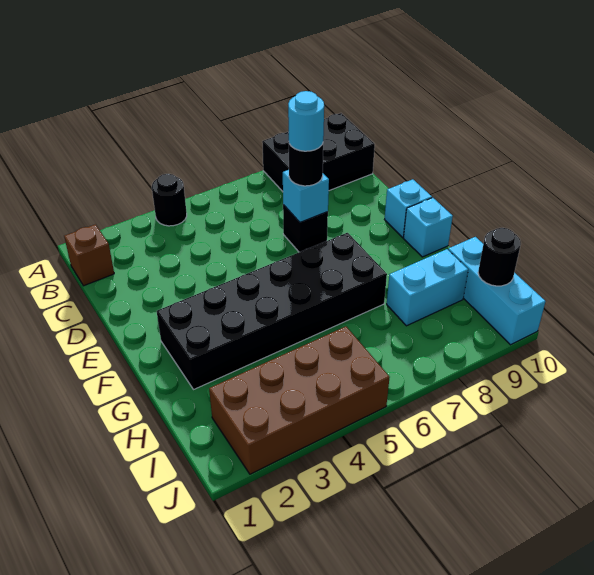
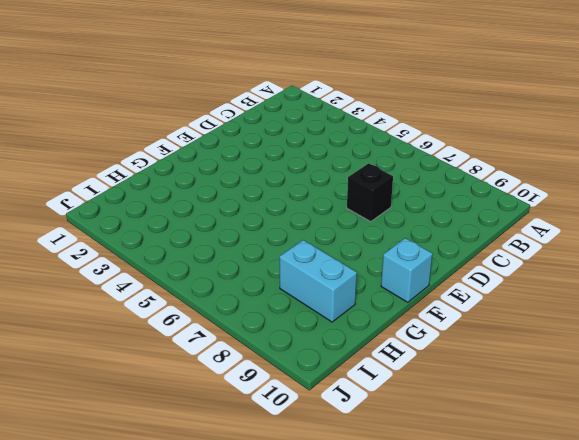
none -> black round brick A4 level 1
none -> black brick A8:B10 level 1
none -> brown brick B1 level 1

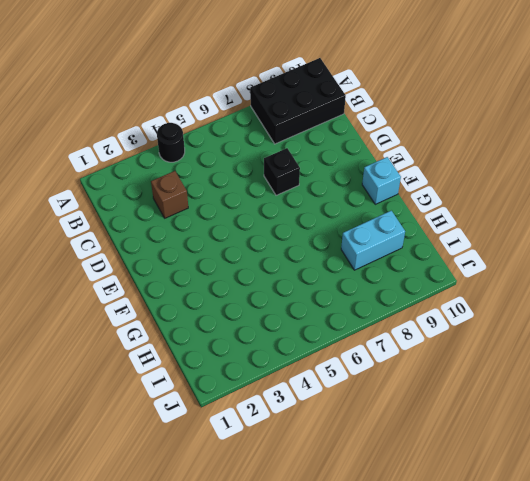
brown brick C3 level 1 -> brown brick B1 level 1
none -> cyan brick E10 level 1
none -> black brick F2:G7 level 1
none -> cyan brick H10:J10 level 1

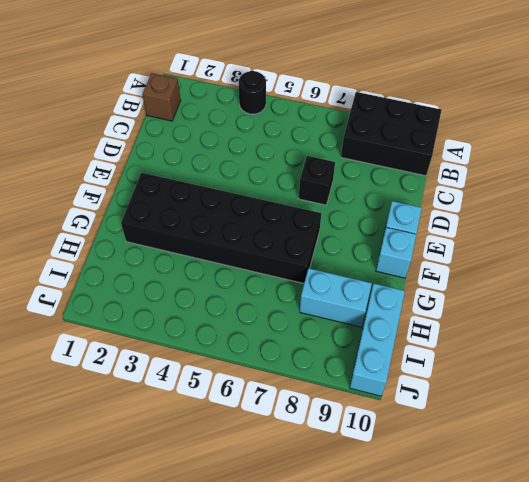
none -> brown brick I2:J5 level 1
none -> cyan brick D7 level 2
none -> black round brick I10 level 2

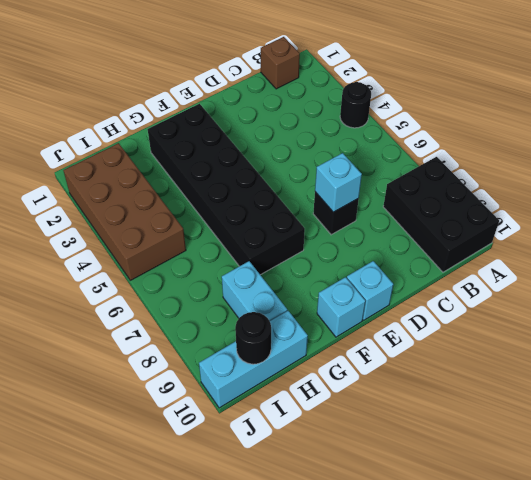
none -> black round brick D7 level 3
none -> cyan round brick D7 level 4

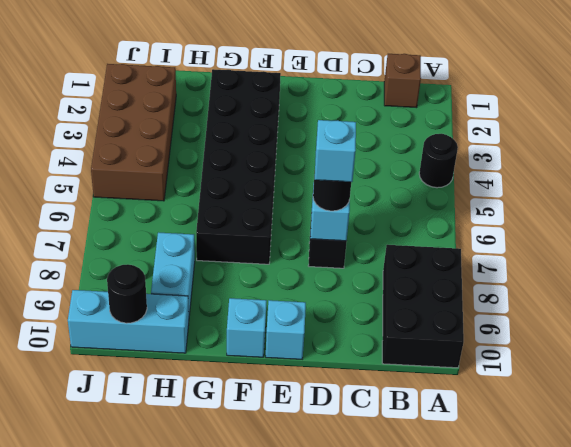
cyan brick D7 level 4 -> cyan round brick D7 level 4

